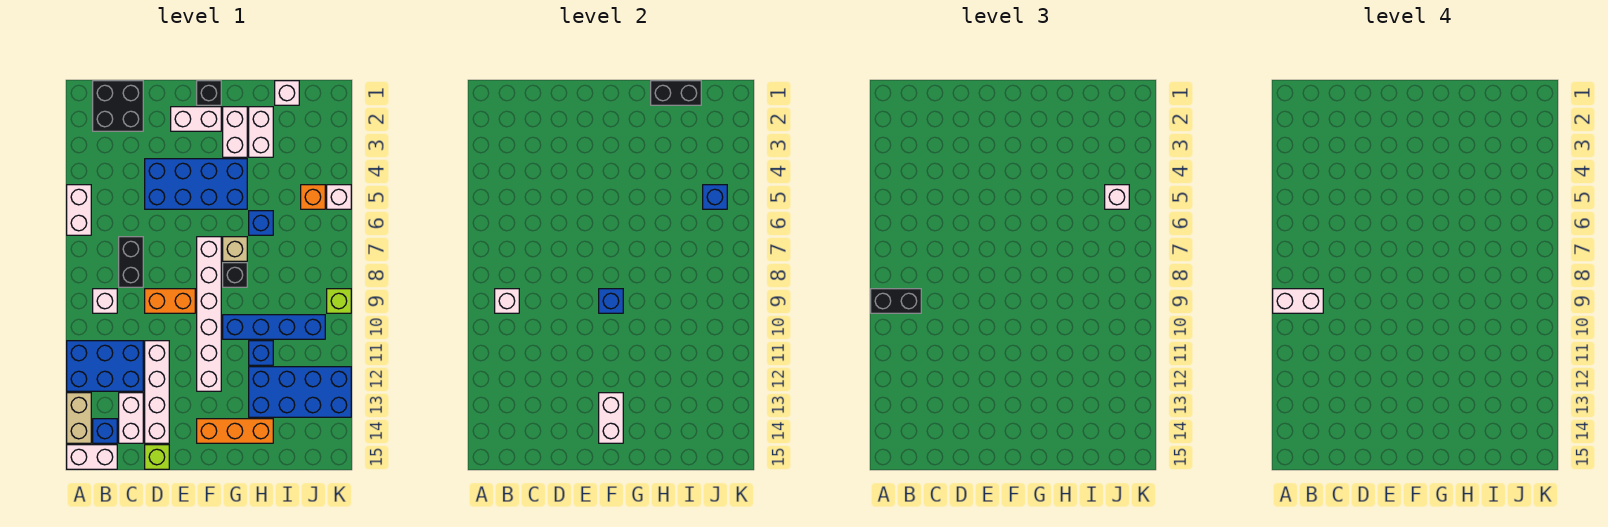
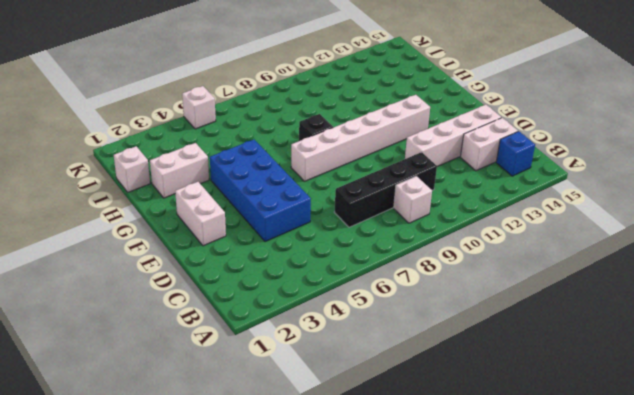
black brick C7:C10 level 1 -> black brick C7:C8 level 1
none -> white brick A5:A6 level 1
none -> blue brick A11:C12 level 1
none -> tan brick A13:A14 level 1
none -> white brick A15:B15 level 1

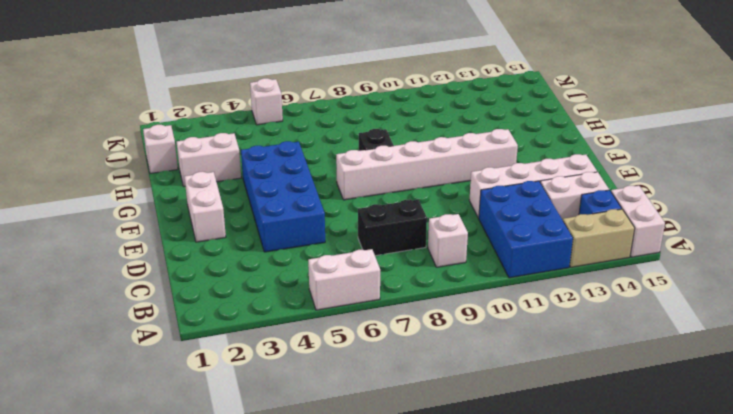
none -> black brick B1:C2 level 1
none -> orange brick D9:E9 level 1
none -> lime brick D15 level 1
none -> black brick F1 level 1

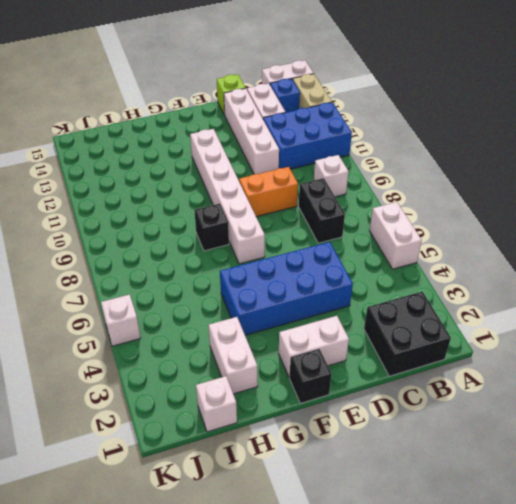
none -> orange brick F14:H14 level 1
none -> white brick G2:G3 level 1
none -> tan brick G7 level 1
none -> blue brick G10:J10 level 1

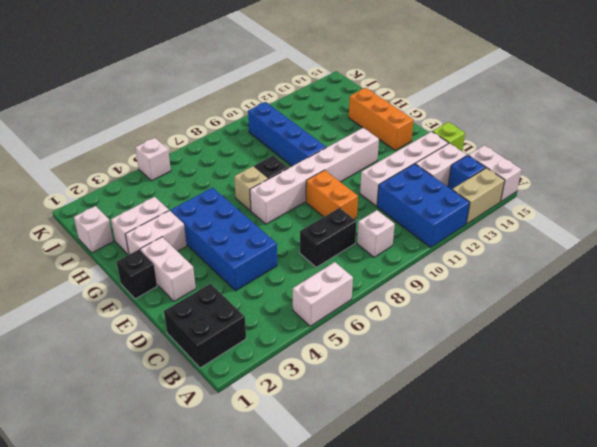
none -> blue brick H6 level 1
none -> blue brick H11 level 1
none -> blue brick H12:K13 level 1
none -> orange brick J5 level 1

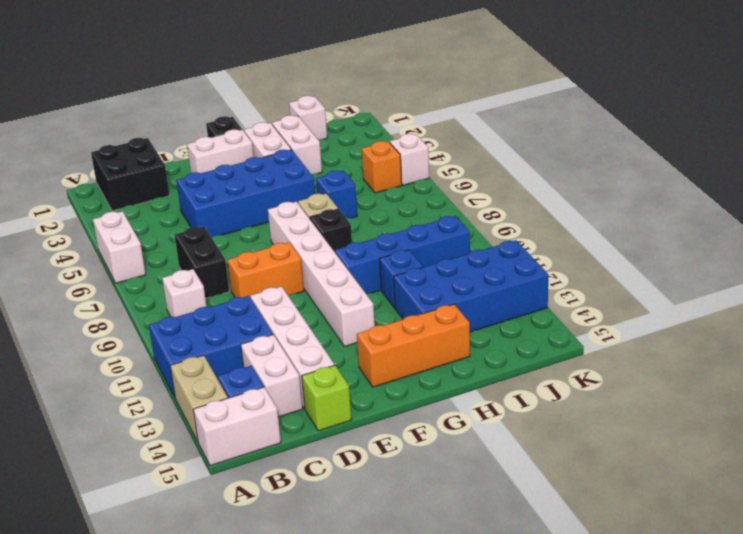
none -> lime brick K9 level 1
none -> white brick B9 level 2
none -> blue brick F9 level 2
none -> white brick F13:F14 level 2

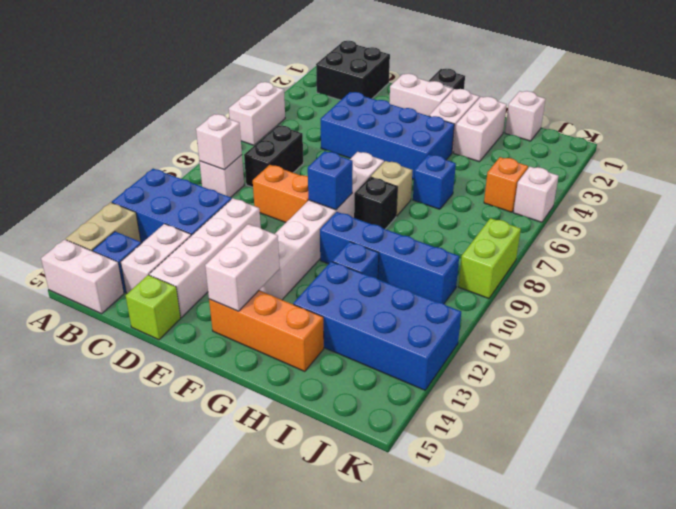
lime brick K8:K9 level 1 -> lime brick K9 level 1
none -> black brick H1:I1 level 2
none -> blue brick J5 level 2
none -> black brick A9:B9 level 3
none -> white brick J5 level 3

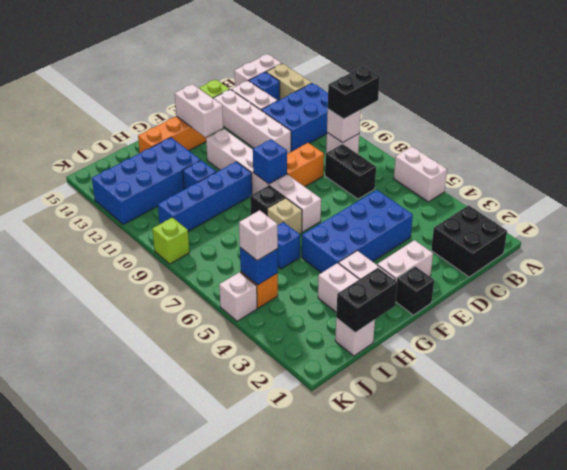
none -> white brick A9:B9 level 4

